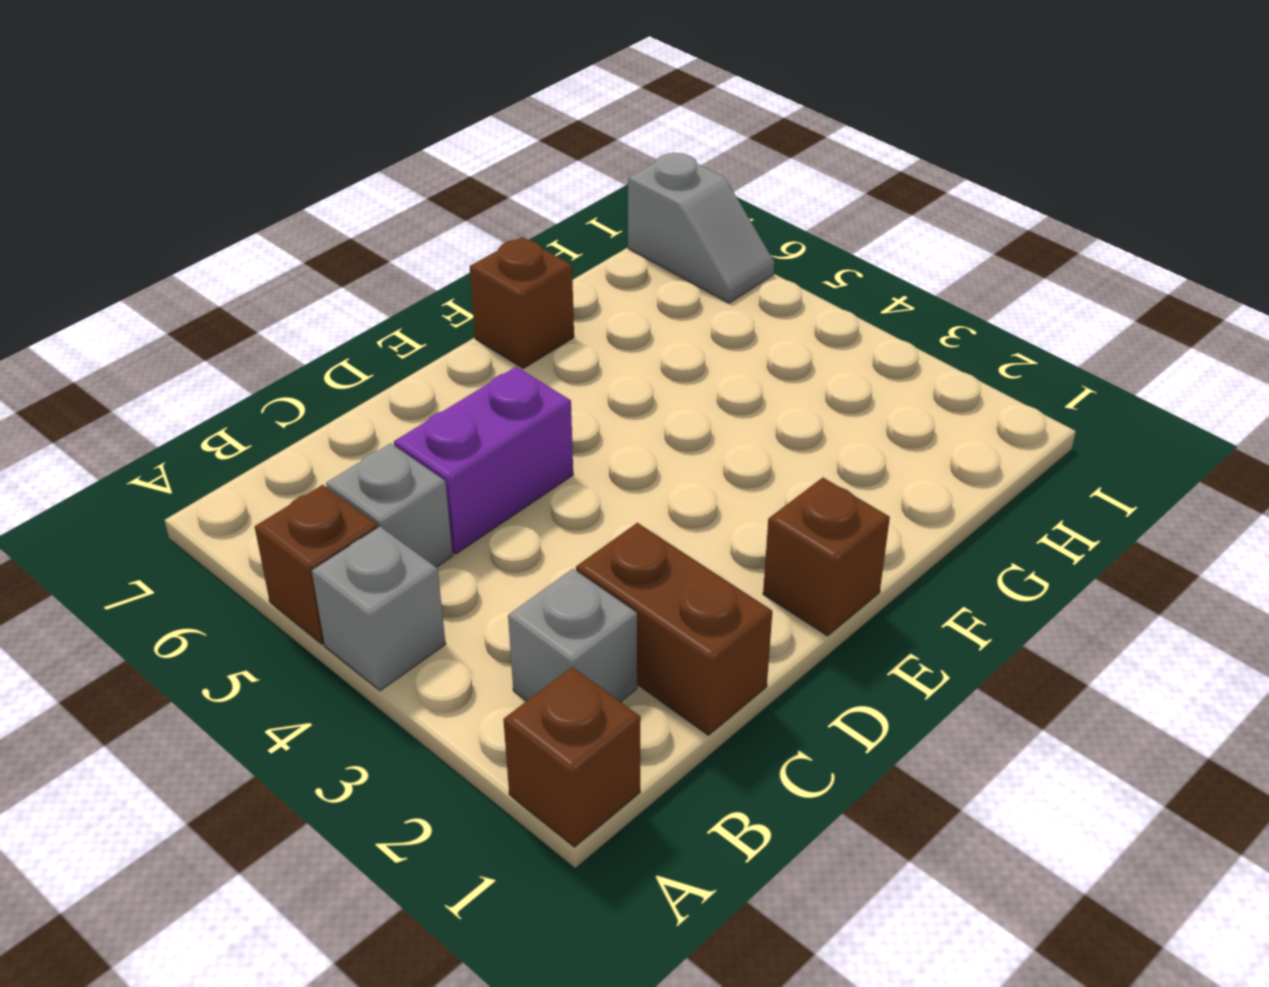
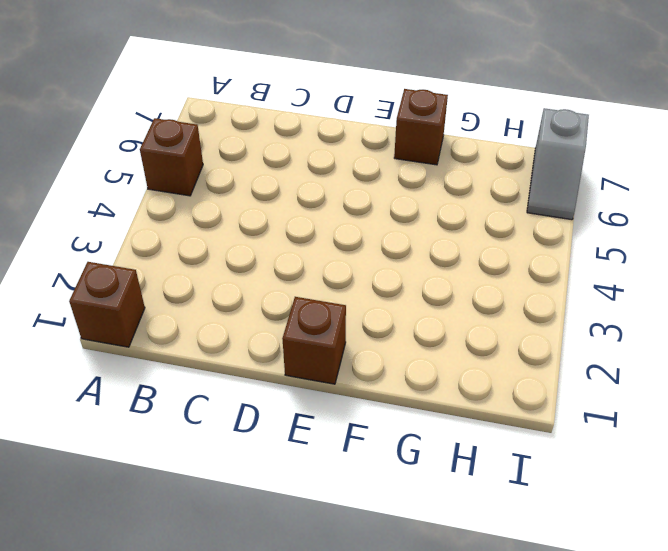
none -> grey brick A4 level 1
none -> grey brick B2 level 1

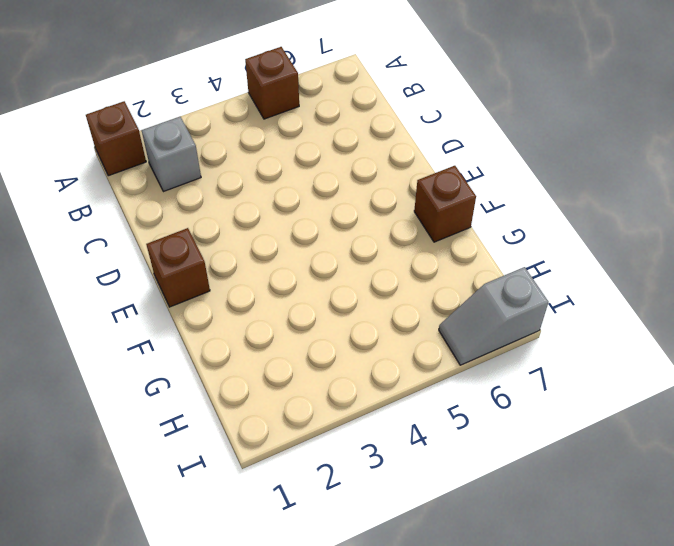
none -> grey brick A4 level 1
none -> grey brick B5 level 1

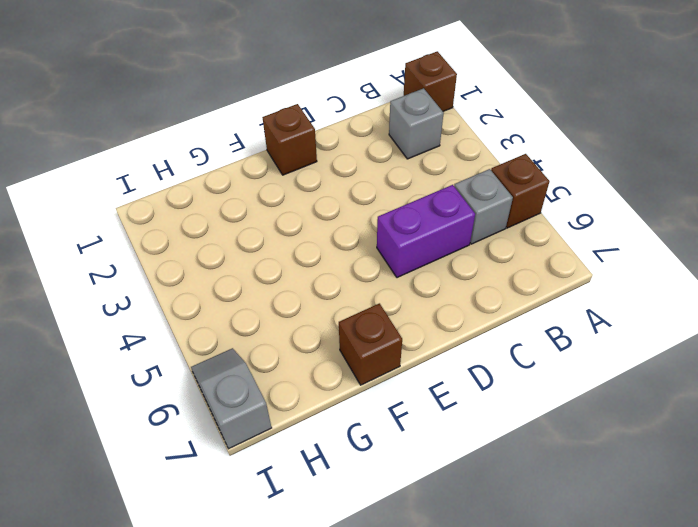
none -> grey brick A4 level 1
none -> brown brick C1:C2 level 1

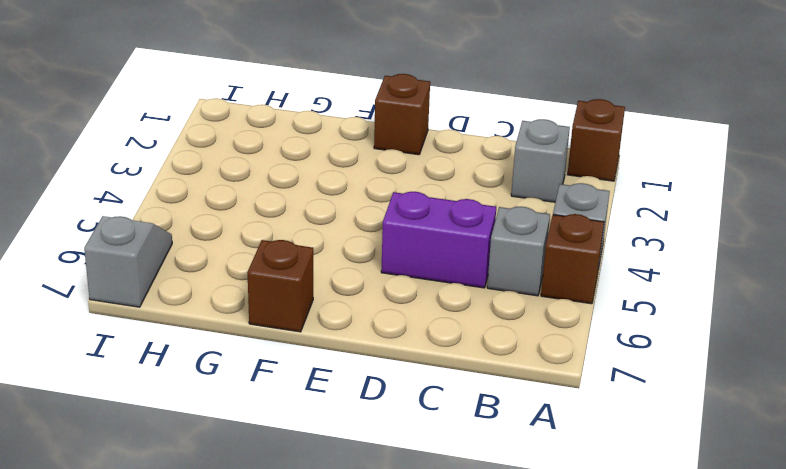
none -> brown brick C1:C2 level 1

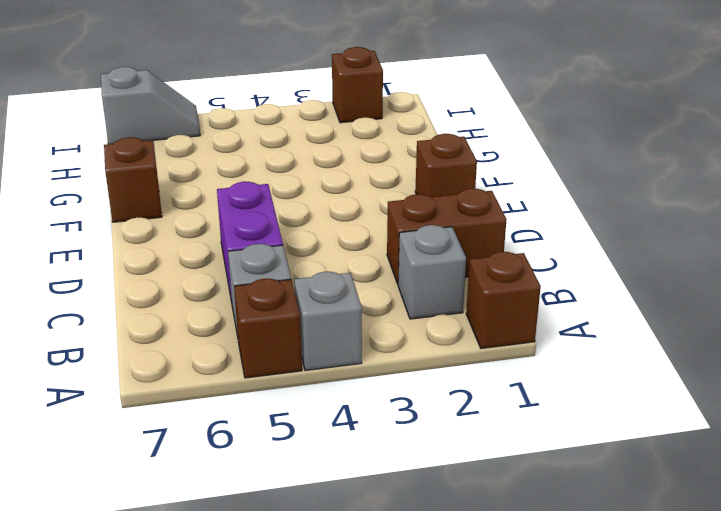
brown brick I2 level 1 -> none

